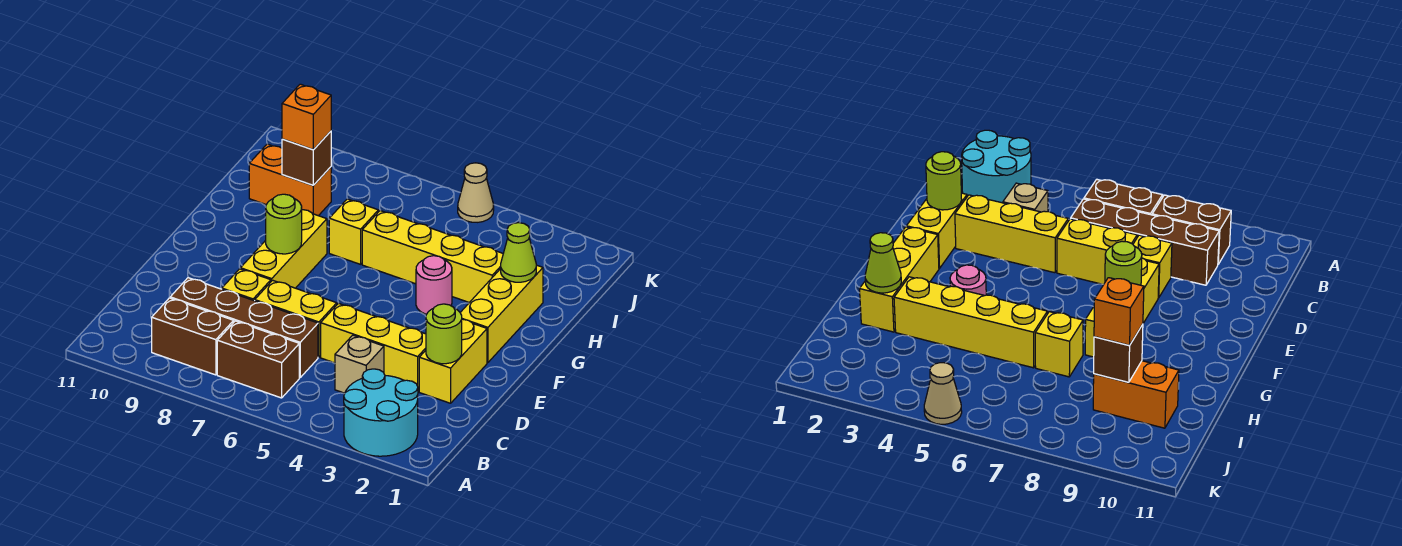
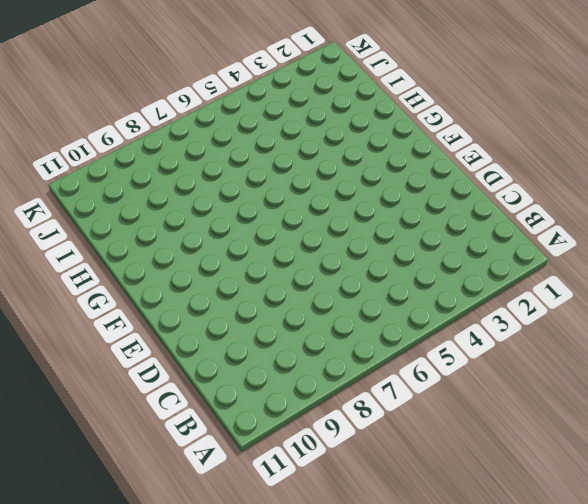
none -> cyan round brick A2:B3 level 1
none -> brown brick B6:B7 level 1
none -> brown brick B8:B9 level 1

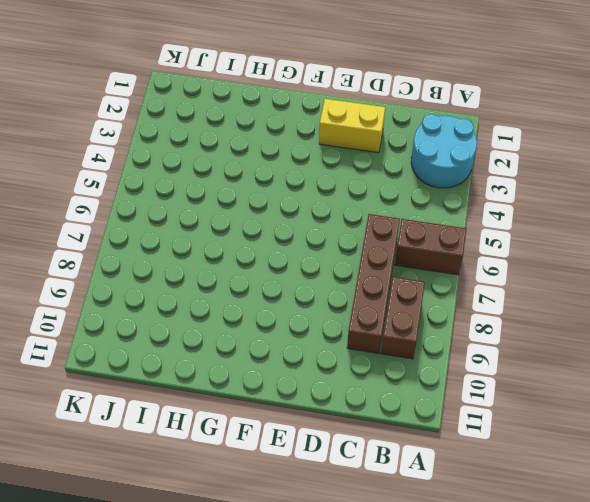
brown brick A6:B6 level 1 -> brown brick B6:B7 level 1
none -> tan brick C4 level 1
none -> yellow brick D3:D5 level 1
none -> yellow brick D6:D7 level 1

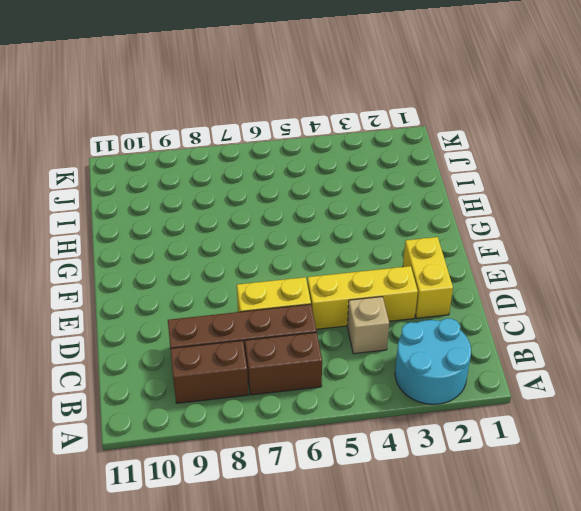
none -> yellow brick D8 level 1
none -> yellow brick E8:G8 level 1
none -> yellow brick F2:H2 level 1

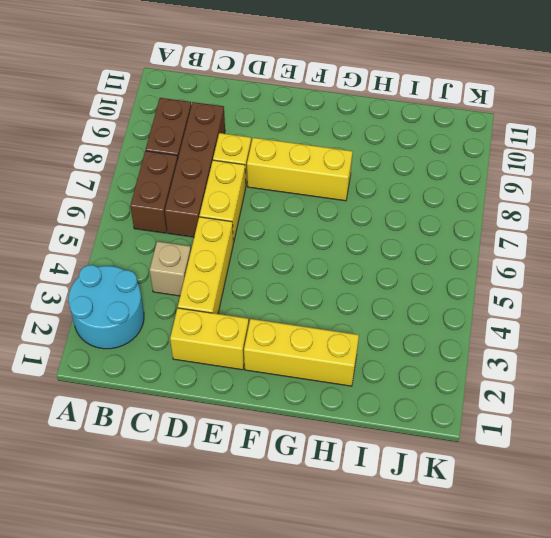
none -> pink round brick G4 level 1
none -> yellow brick H3:H6 level 1
none -> yellow brick H7 level 1

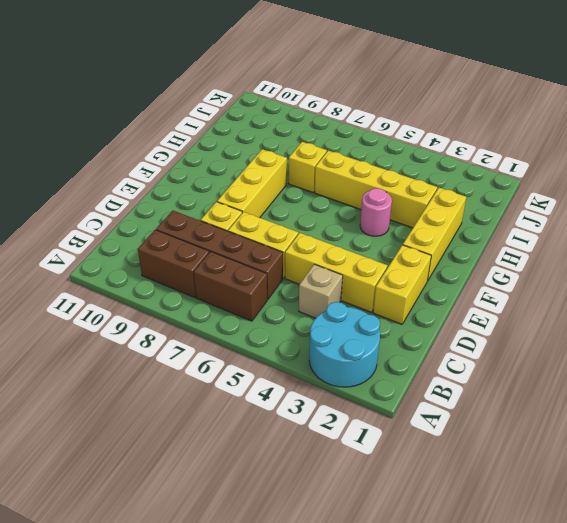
none -> orange brick I9:I10 level 1
none -> tan cone K5 level 1
none -> lime round brick D2 level 2

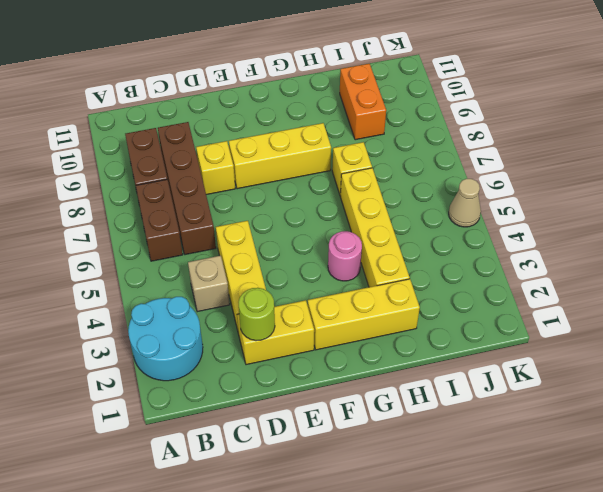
none -> yellow brick D6:D7 level 1
none -> lime round brick F8 level 2
none -> lime cone H2 level 2

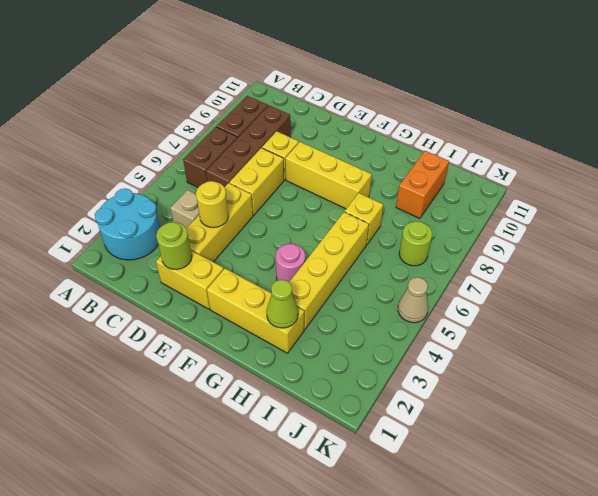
yellow round brick D4 level 2 -> none
lime round brick J7 level 1 -> lime round brick F8 level 2
none -> brown brick I9 level 2
none -> orange brick I9 level 3

